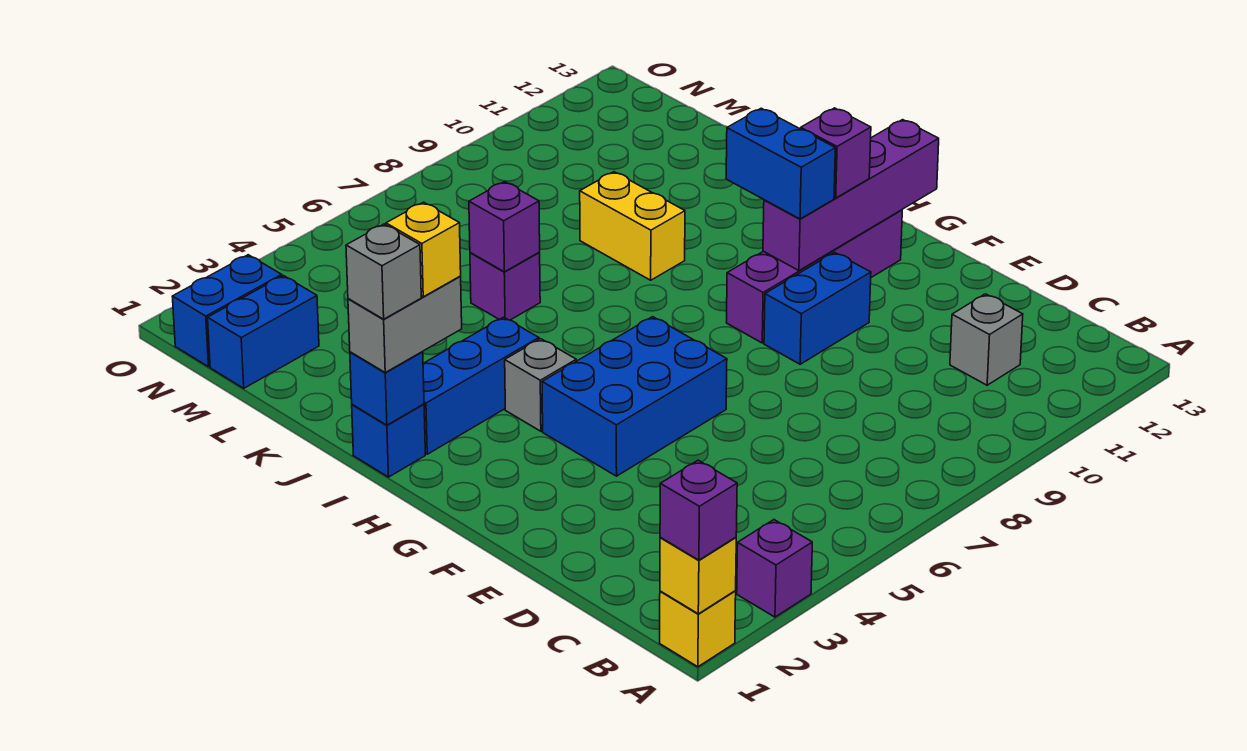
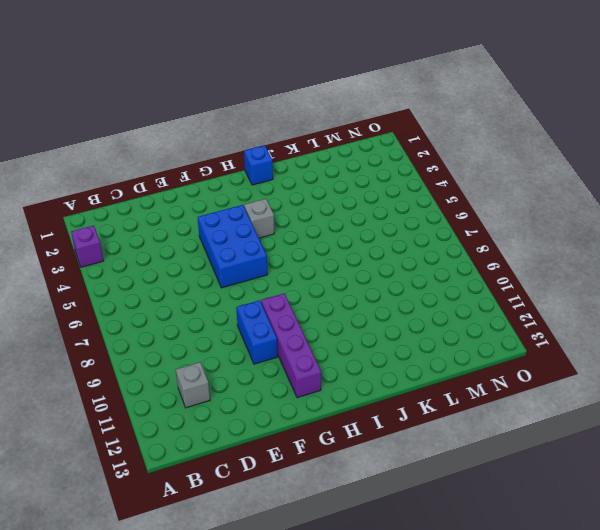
none -> yellow brick A1 level 1
none -> blue brick I2:I4 level 1
none -> yellow brick J9:K9 level 1

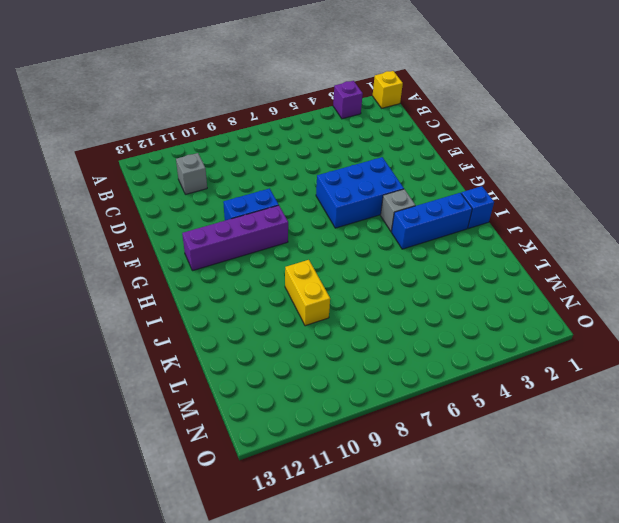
none -> purple brick K6 level 1
none -> blue brick M1:M2 level 1
none -> blue brick N1:N2 level 1

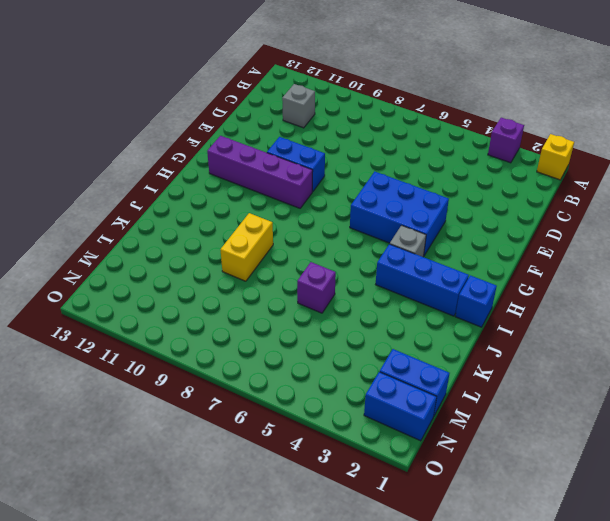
none -> yellow brick A1 level 2
none -> purple brick G10:G13 level 2
none -> blue brick I1 level 2

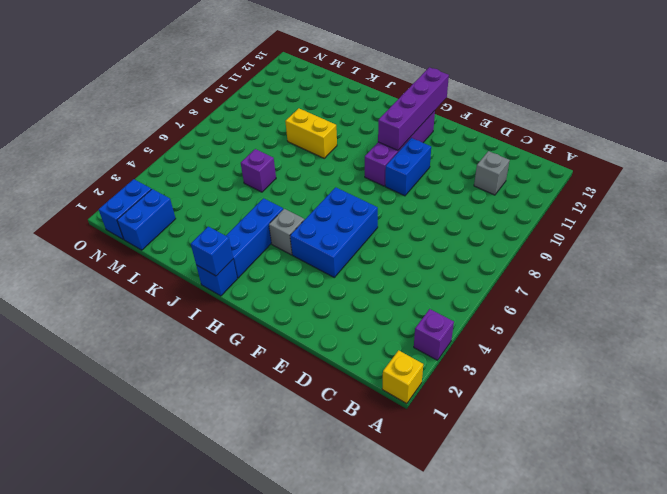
none -> yellow brick A1 level 2
none -> purple brick K6 level 2
none -> purple brick A1 level 3

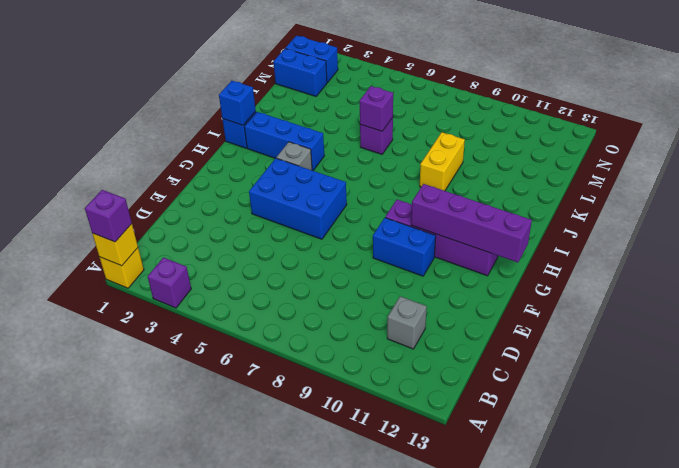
none -> blue brick G10:H10 level 3
none -> purple brick G11 level 3
none -> grey brick I1:I2 level 3

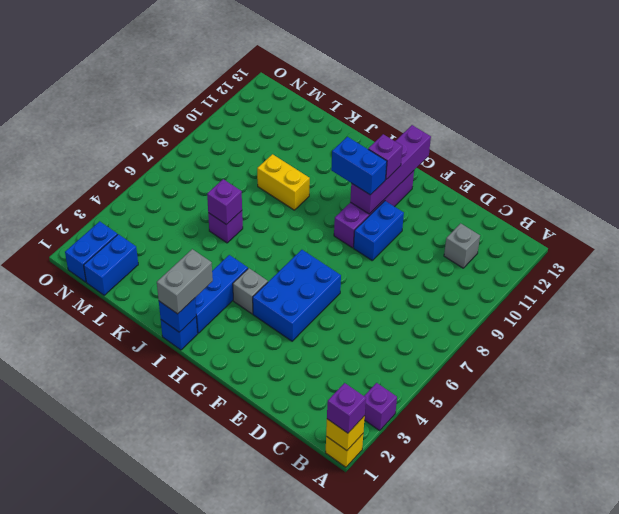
none -> grey brick I1 level 4
none -> yellow brick I2 level 4

